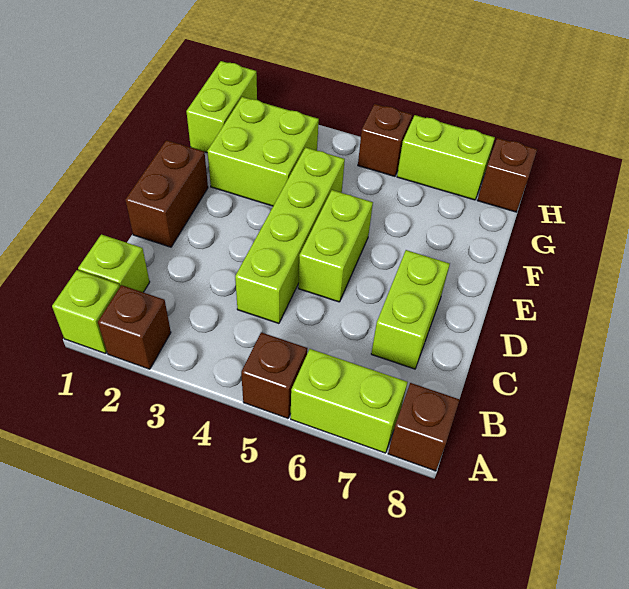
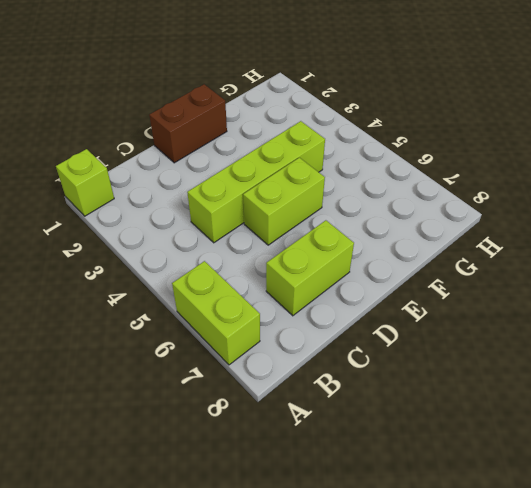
none -> brown brick A2 level 1
none -> brown brick A5 level 1
none -> brown brick A8 level 1

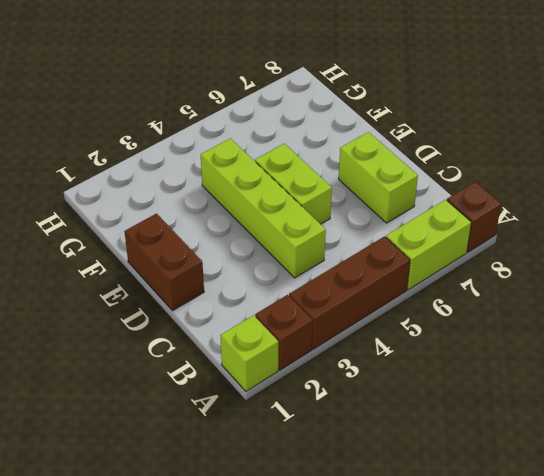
brown brick A3:A5 level 1 -> brown brick A5 level 1
none -> lime brick B1 level 1
none -> lime brick F2:G3 level 1
none -> lime brick G1:H1 level 1

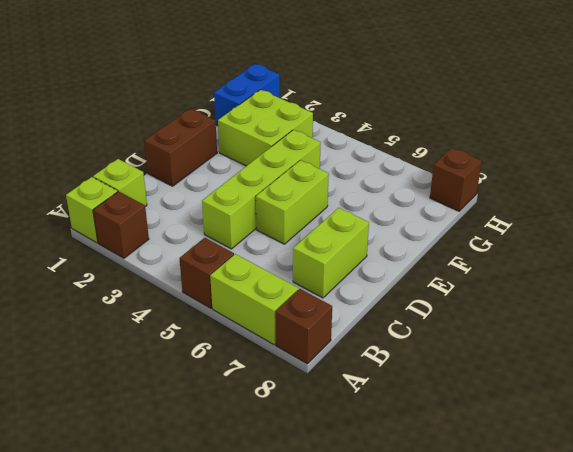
blue brick G1:H1 level 1 -> lime brick G1:H1 level 1
none -> brown brick H5 level 1
none -> lime brick H6:H7 level 1

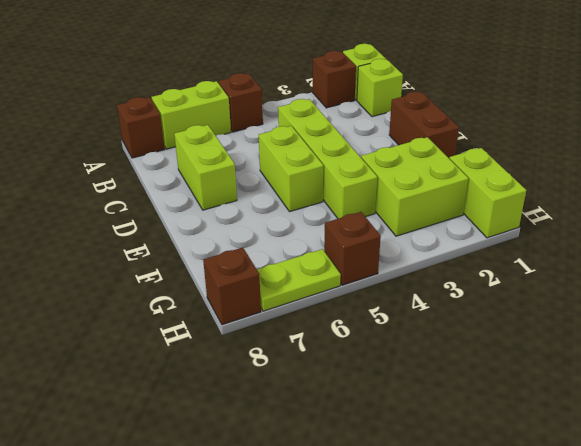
lime plate H6:H7 level 1 -> lime brick H6:H7 level 1

